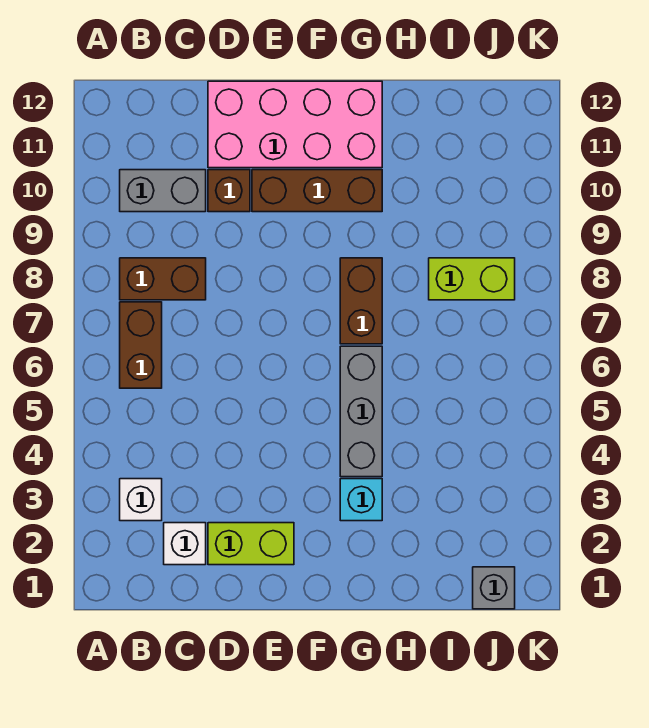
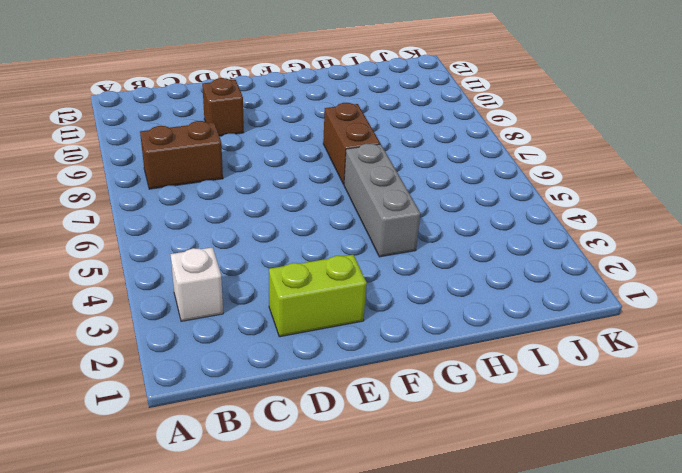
none -> brown brick B6:B7 level 1
none -> grey brick B10:C10 level 1
none -> white brick C2 level 1

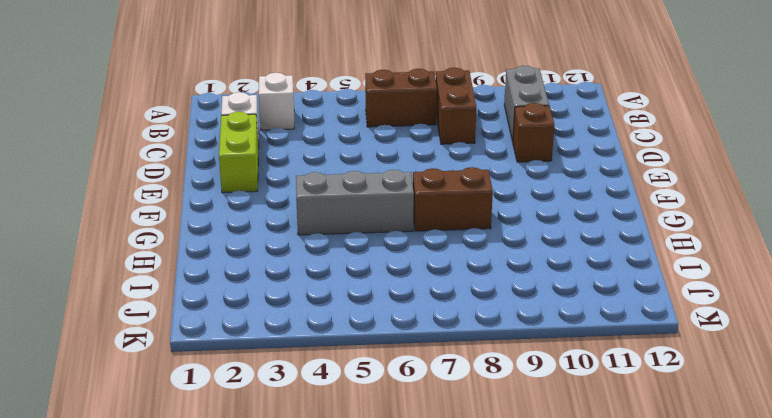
none -> pink brick D11:G12 level 1
none -> brown brick E10:G10 level 1
none -> cyan brick G3 level 1

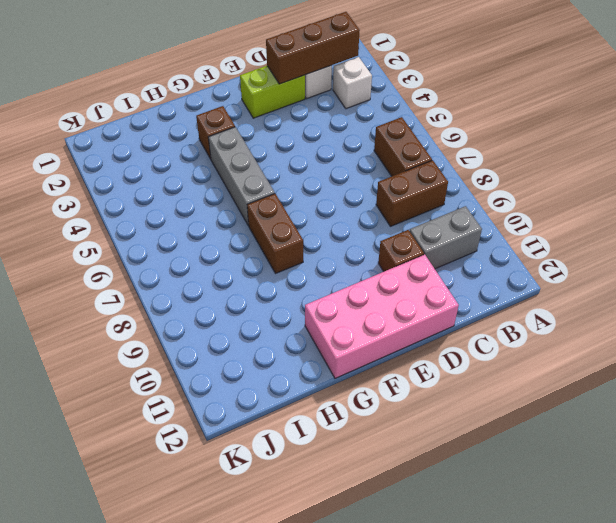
brown brick B2:D2 level 2 -> brown brick E10:G10 level 1
brown brick G3 level 1 -> cyan brick G3 level 1
none -> lime brick I8:J8 level 1
none -> grey brick J1 level 1

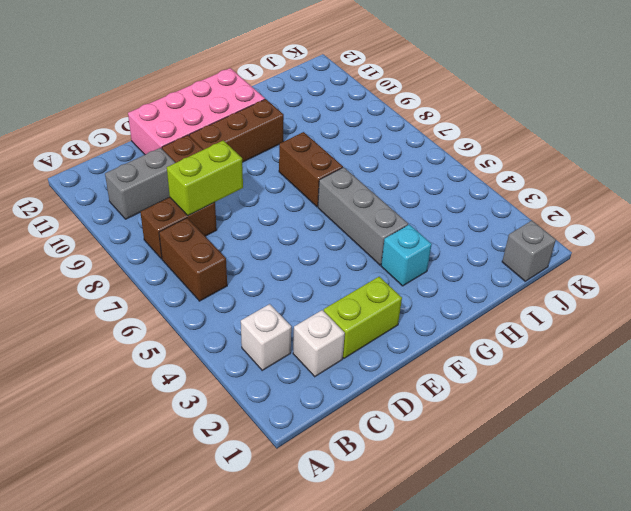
lime brick C8:D8 level 2 -> lime brick I8:J8 level 1

